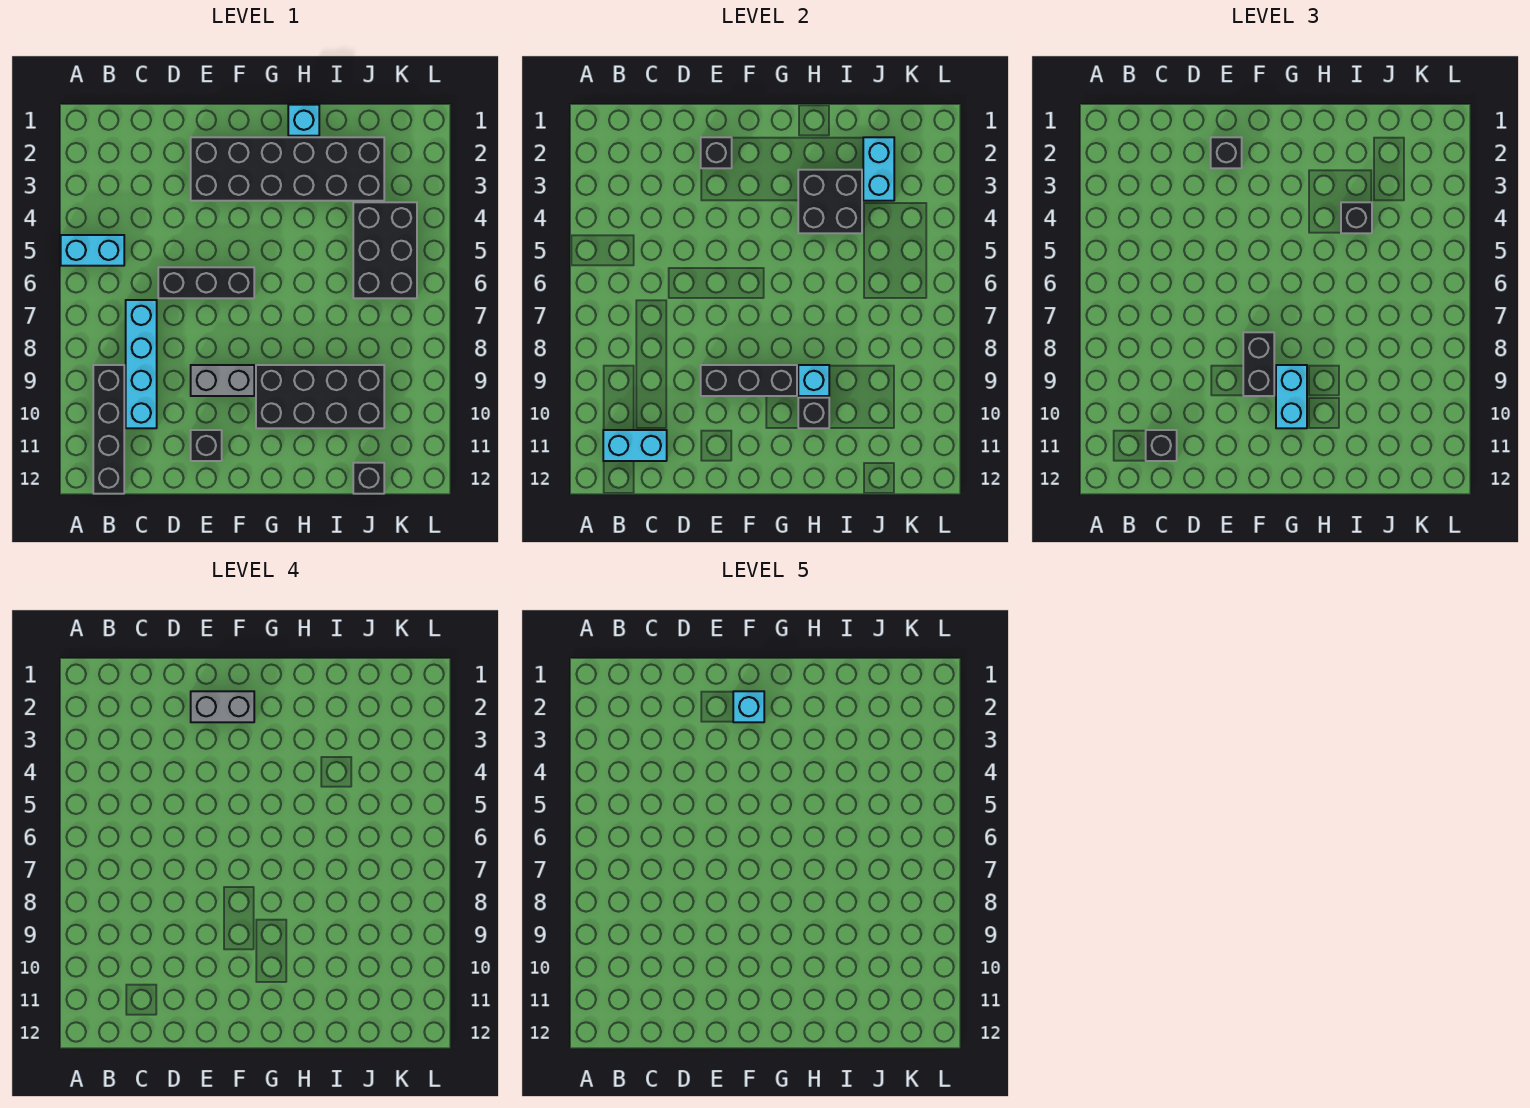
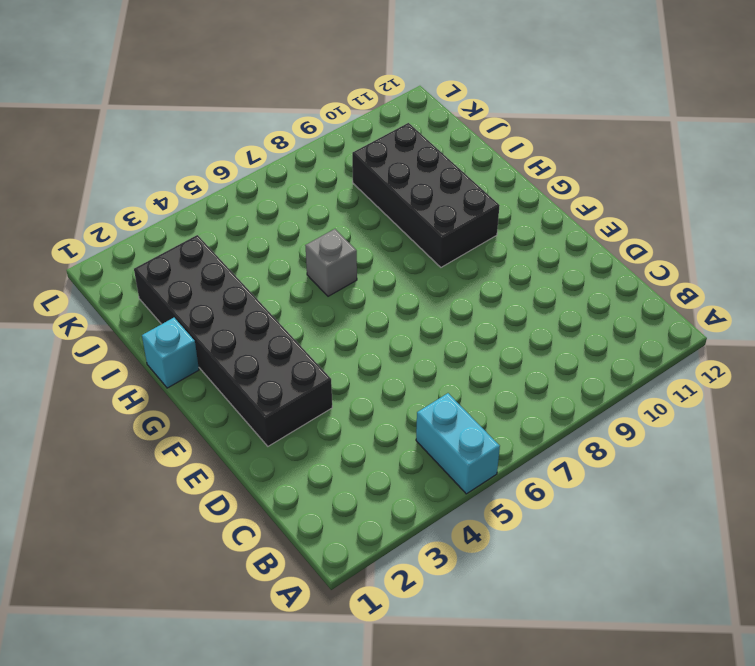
grey brick H6 level 1 -> none
none -> black brick B9:B12 level 1
none -> cyan brick C7:C10 level 1
none -> black brick D6:F6 level 1

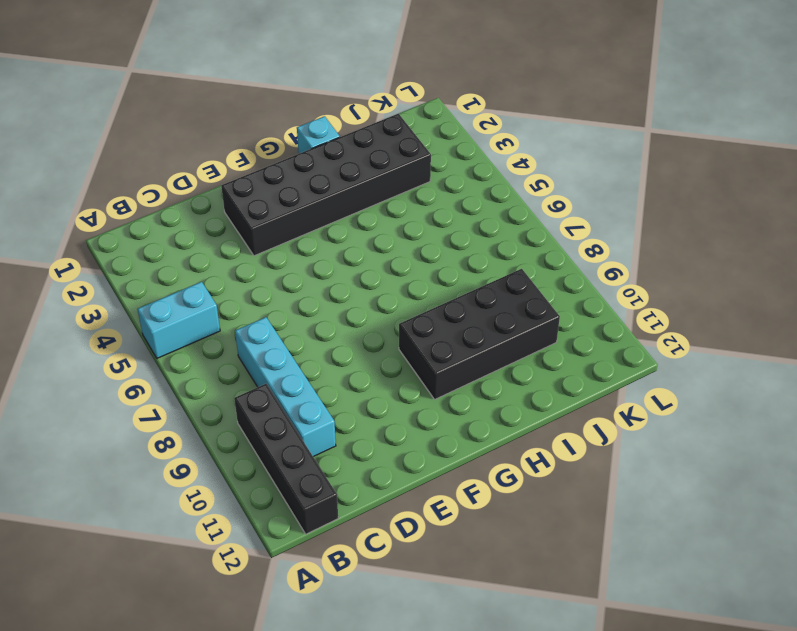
none -> black brick D6:F6 level 1
none -> grey brick E9:F9 level 1
none -> black brick E11 level 1

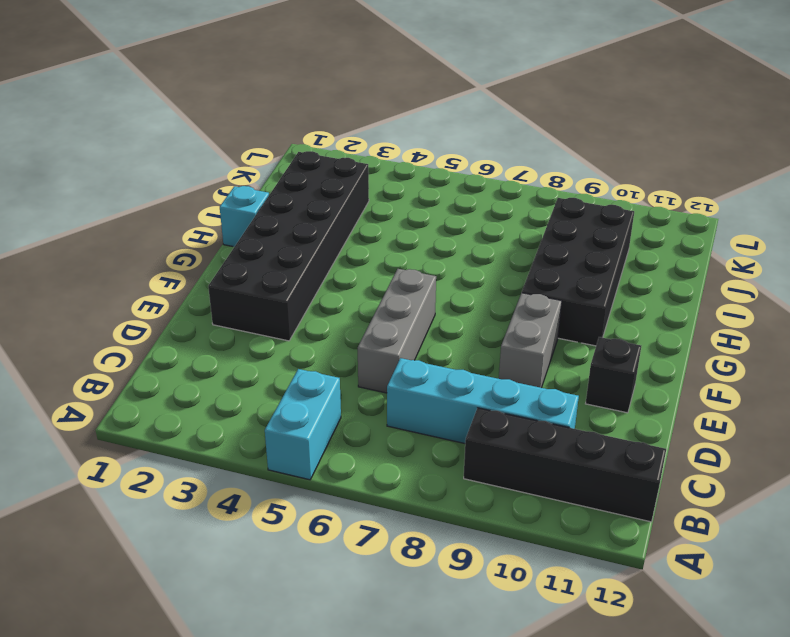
grey brick D6:F6 level 1 -> black brick D6:F6 level 1
none -> black brick J4:K6 level 1
none -> black brick J12 level 1
none -> cyan brick B11:C11 level 2

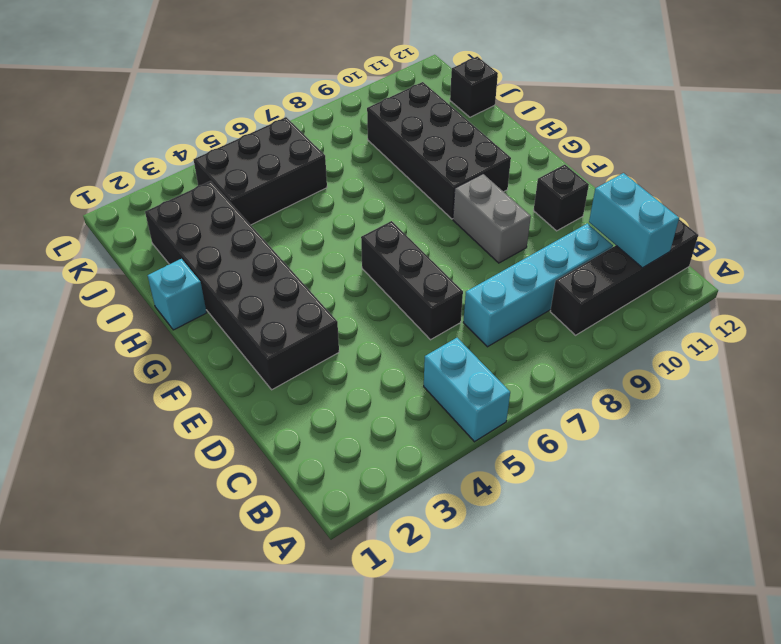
none -> black brick E2 level 2
none -> black brick E9:G9 level 2
none -> black brick H3:I4 level 2

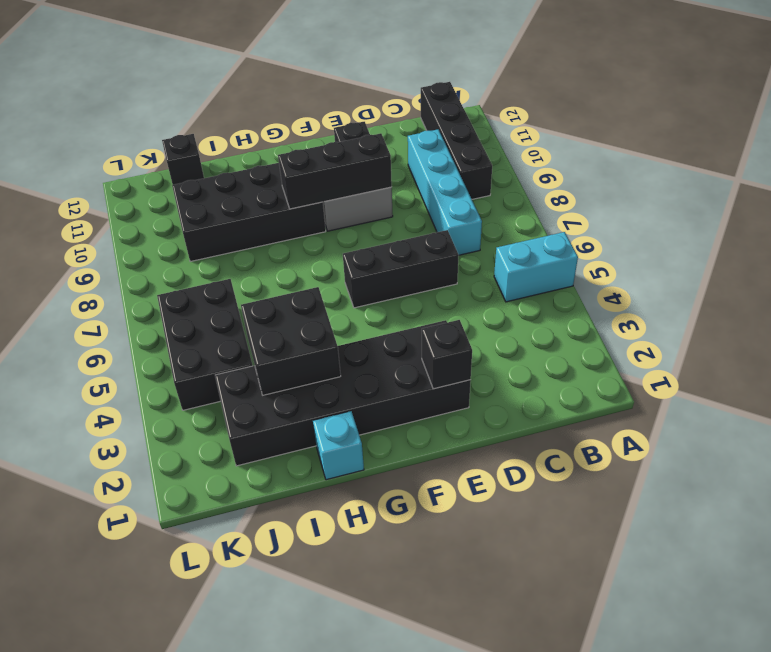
none -> cyan brick B11:C11 level 2
none -> cyan brick H9 level 2
none -> black brick H10 level 2

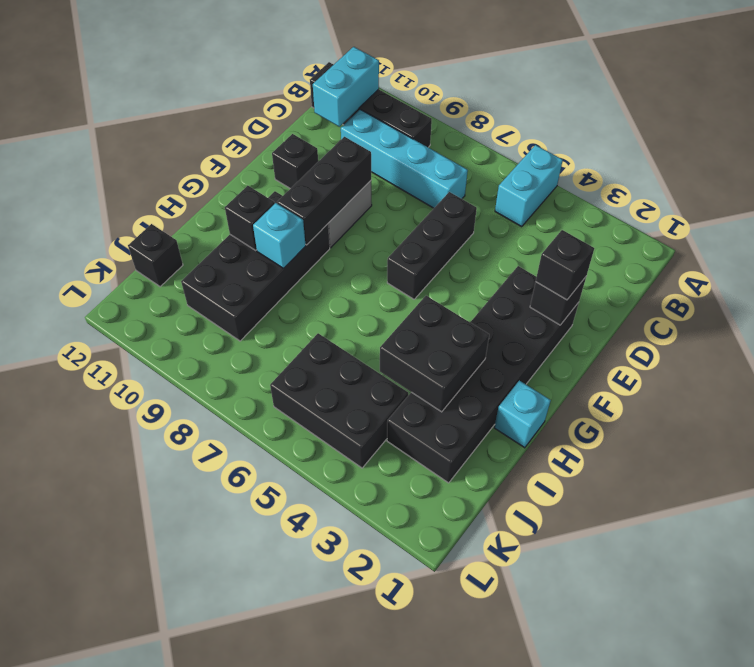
none -> cyan brick J2:J3 level 2
none -> black brick C11 level 3
none -> black brick F8:F9 level 3

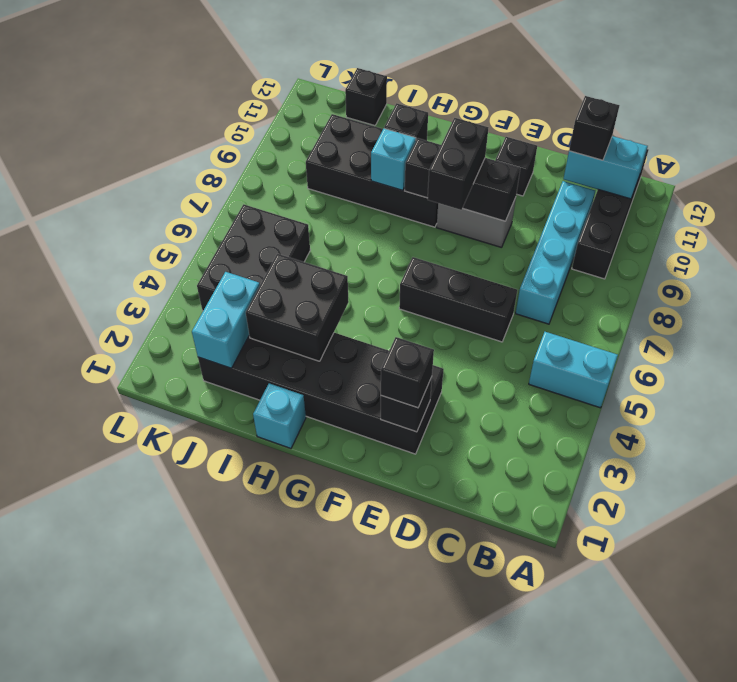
none -> cyan brick G9:G10 level 3
none -> black brick I4 level 3
none -> grey brick E2:F2 level 4

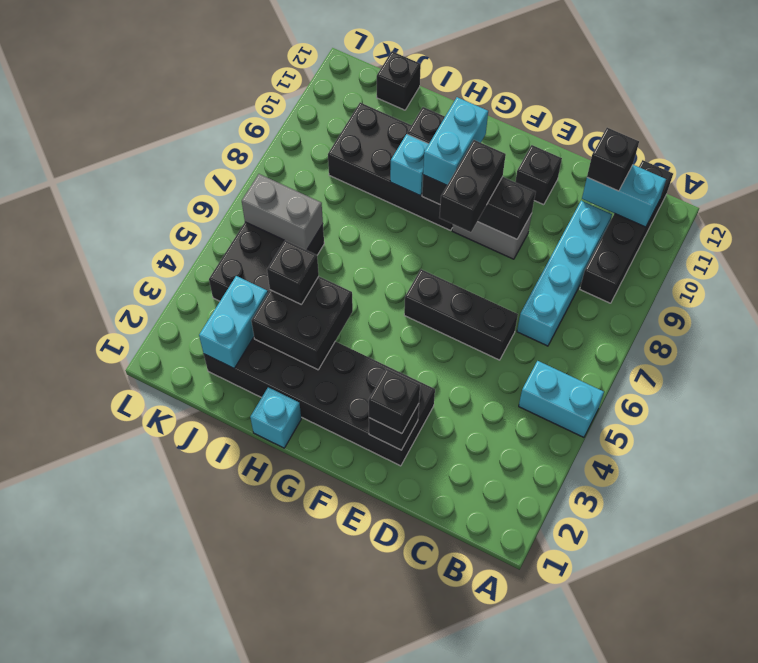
grey brick J6:K6 level 2 -> grey brick E2:F2 level 4
none -> cyan brick F2 level 5

